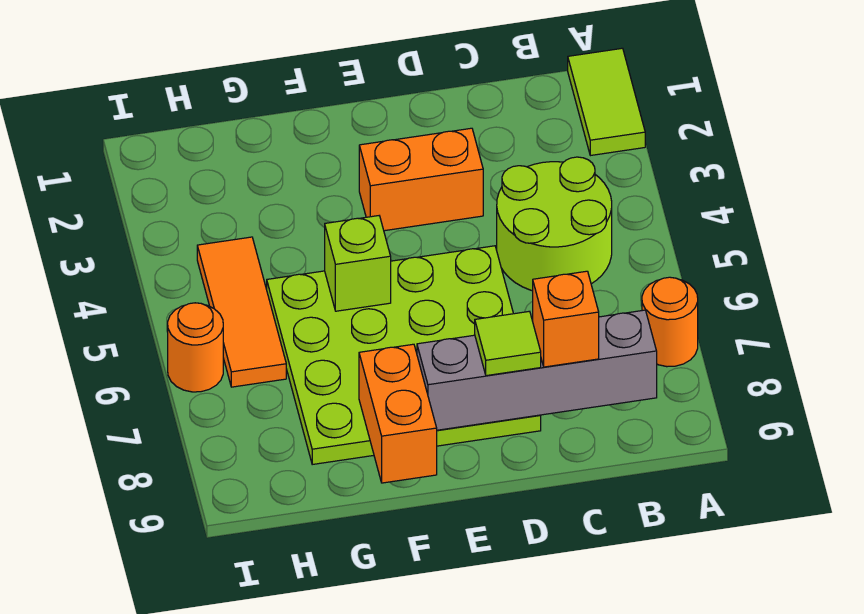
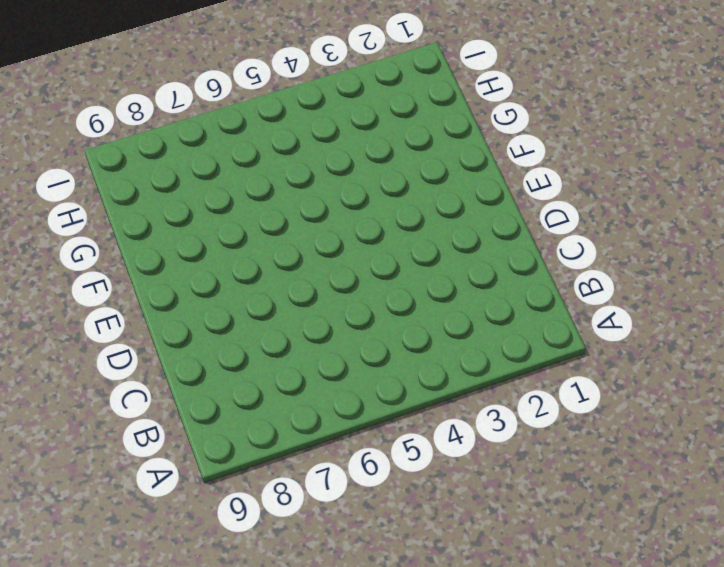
none -> lime tile A1:A2 level 1
none -> orange round brick A7 level 1
none -> lime round brick B4:C5 level 1

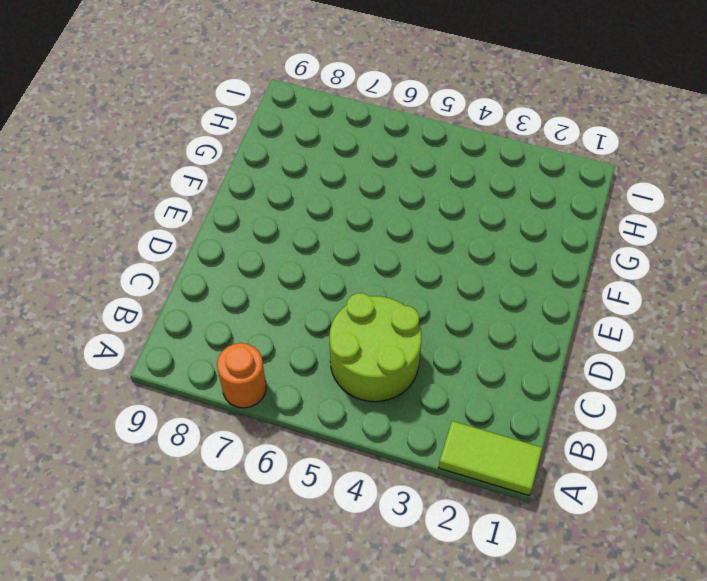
none -> orange brick D3:E3 level 1
none -> lime plate D5:G8 level 1
none -> orange tile H4:H6 level 1

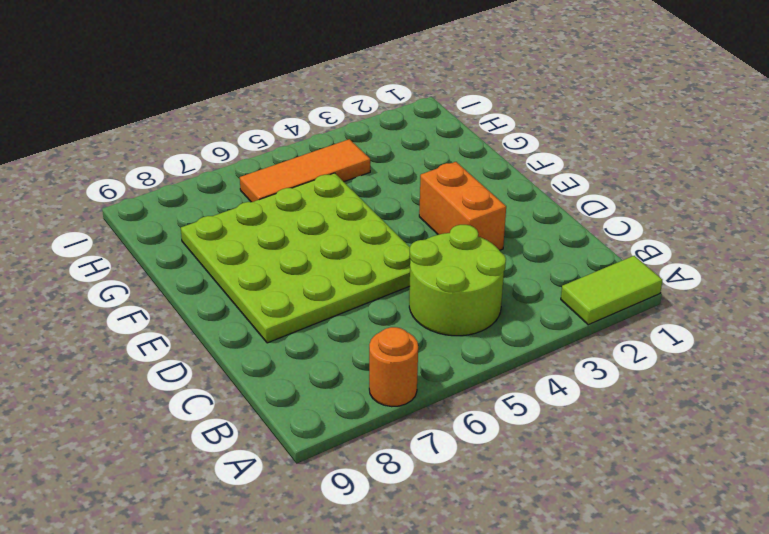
none -> orange round brick I6 level 1
none -> grey brick B8:E8 level 2
none -> lime brick F5 level 2

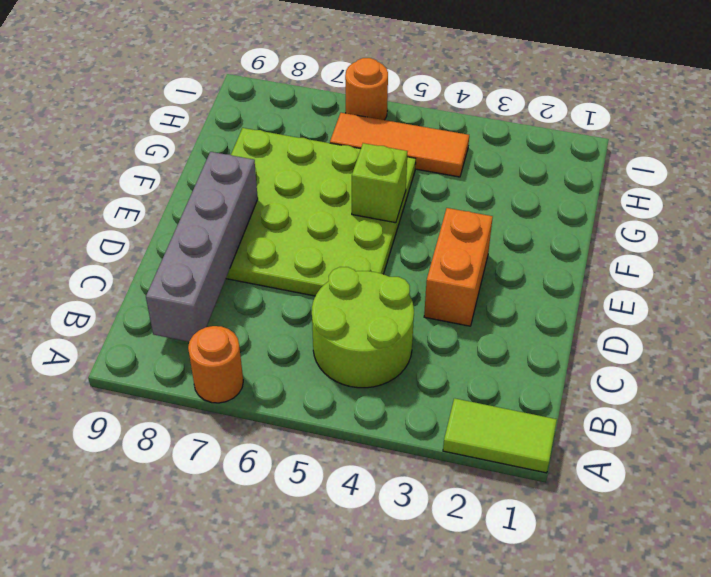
none -> orange brick F8:F9 level 2
none -> orange brick C8 level 3
none -> lime tile D8 level 3

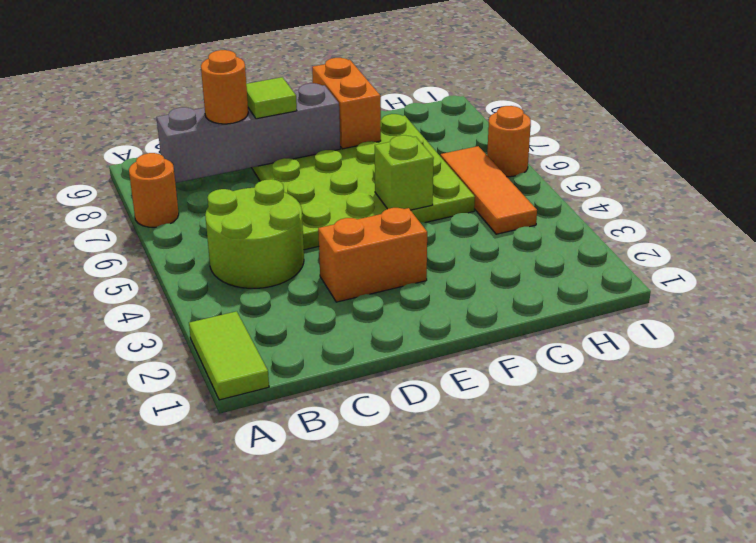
orange round brick C8 level 3 -> orange brick C8 level 3

